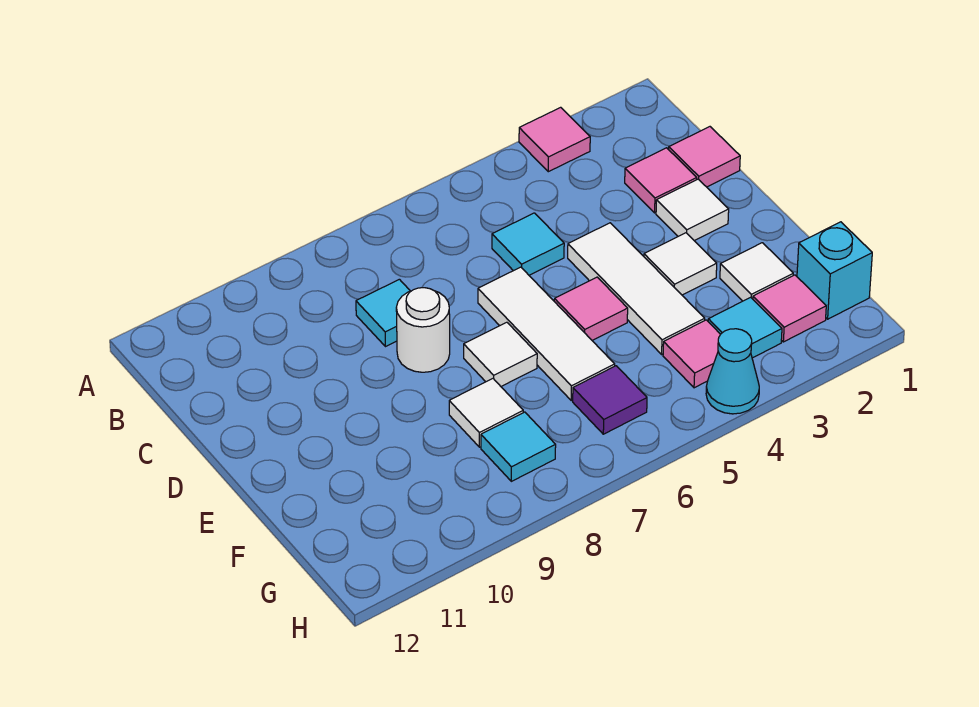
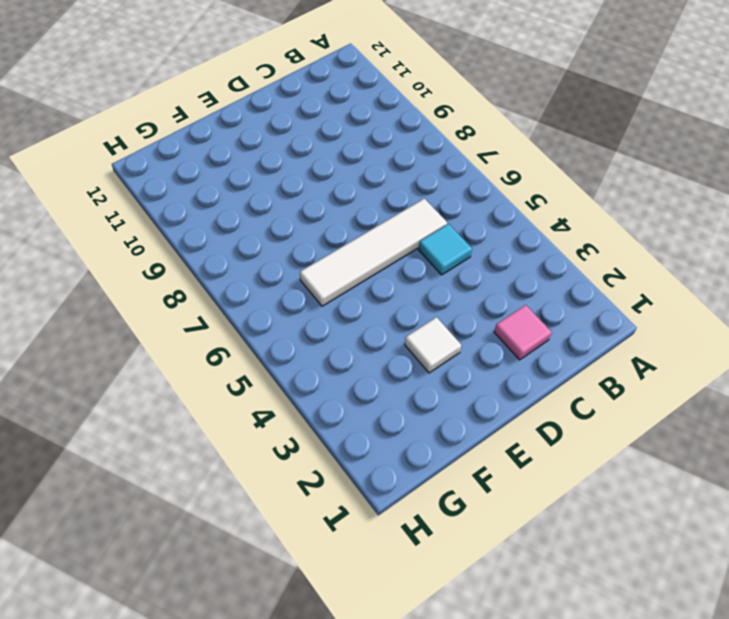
white tile C6:F6 level 1 -> white tile D6:F6 level 1
none -> pink tile A3 level 1
none -> pink tile C1 level 1
none -> cyan tile C8 level 1

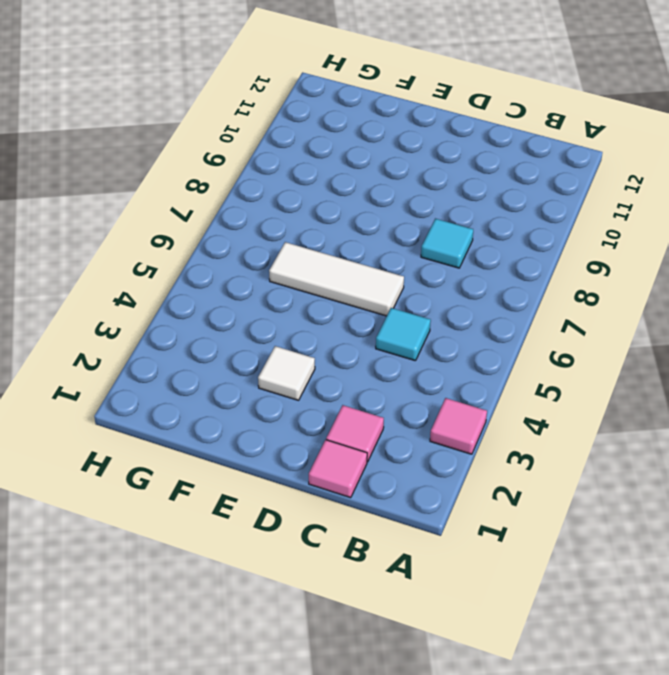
none -> white tile D2 level 1
none -> white tile D4:F4 level 1
none -> white round brick D8 level 1

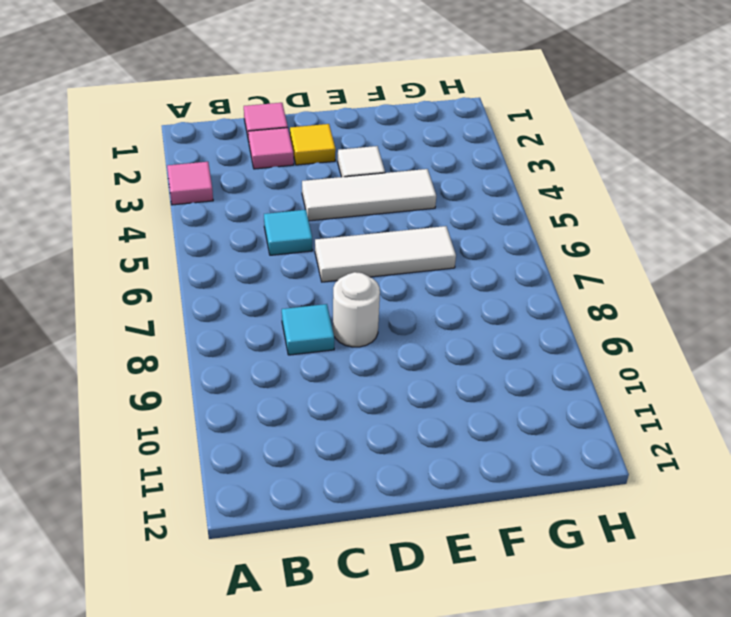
yellow tile D2 level 1 -> white tile D2 level 1
none -> pink tile E5 level 1
none -> white tile E7 level 1
none -> white tile F2 level 1

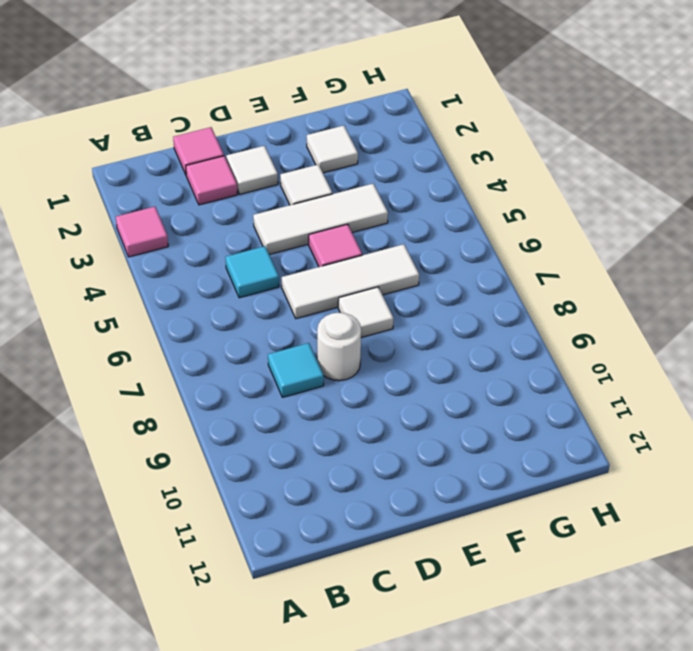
none -> white tile F8 level 1
none -> cyan brick G1 level 1
none -> pink tile G2 level 1

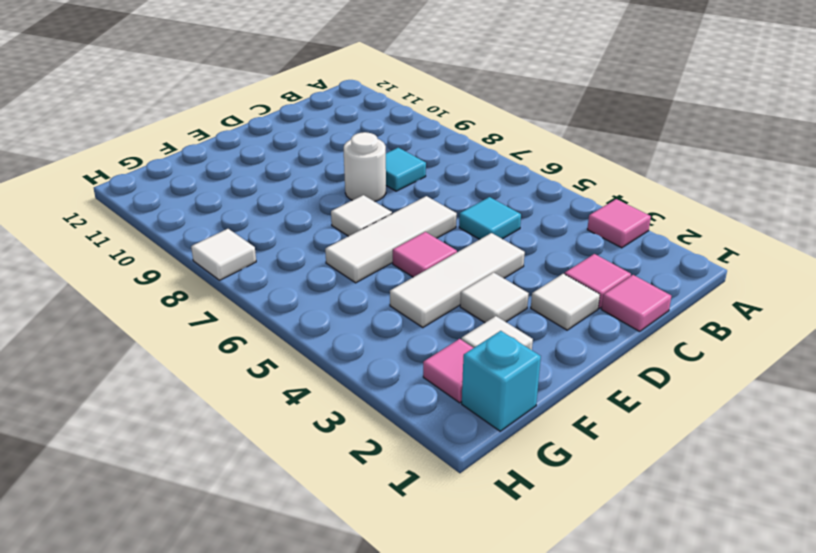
white tile H8 level 1 -> white tile F8 level 1
none -> cyan tile G3 level 1
none -> pink tile G4 level 1
none -> purple tile G6 level 1

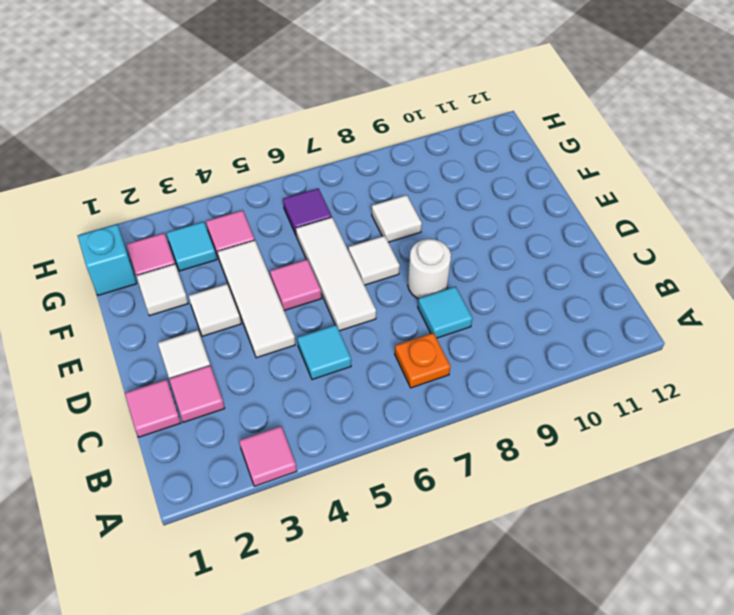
orange plate B7 level 1 -> none
none -> cyan tile G8 level 1
none -> cyan cone H4 level 1

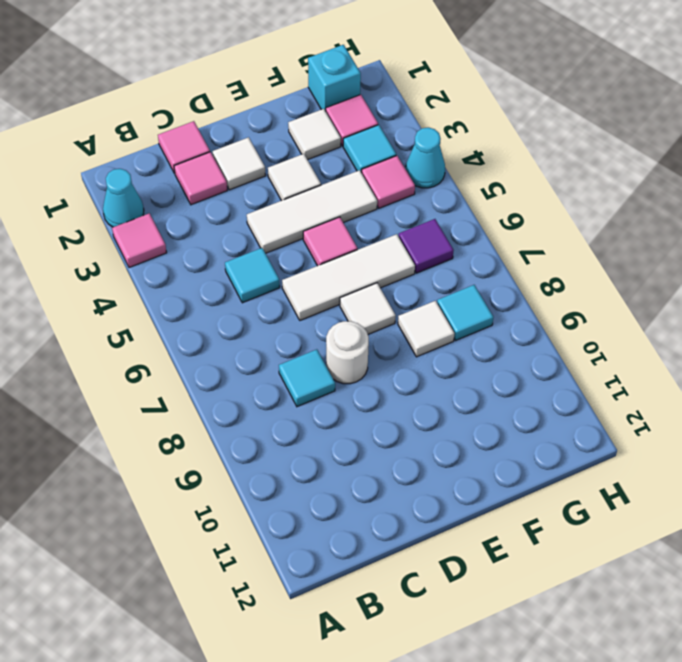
cyan cone A2 level 1 -> none

